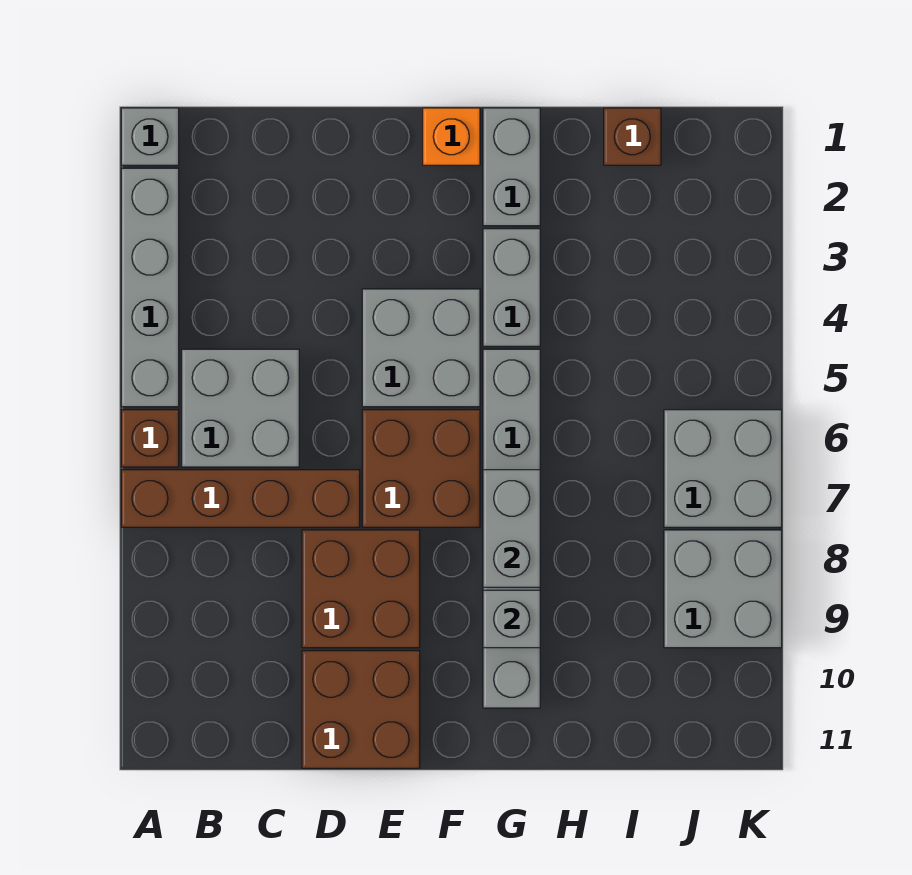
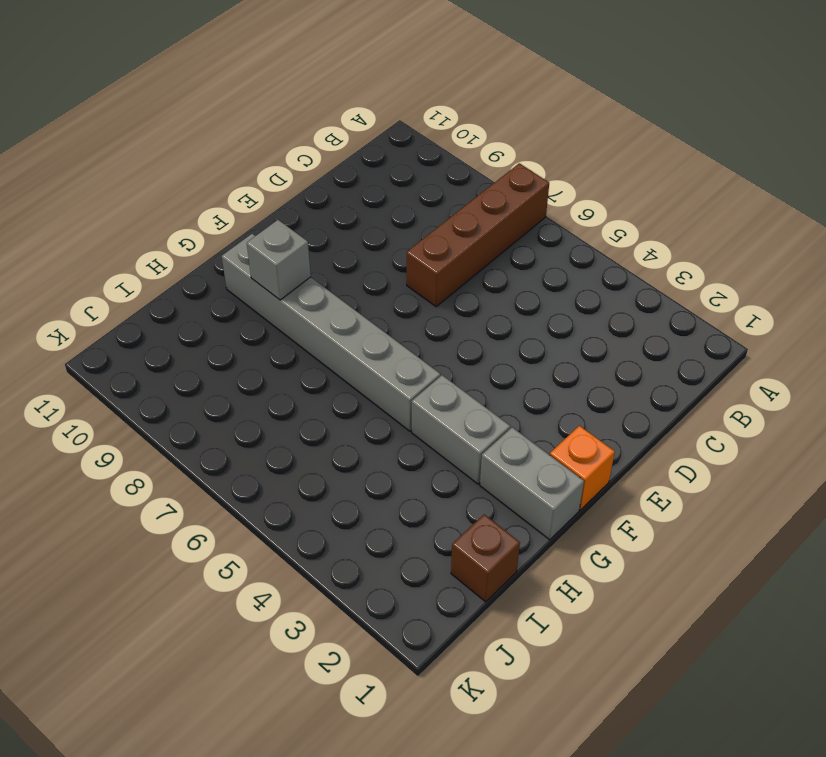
none -> grey brick A1 level 1
none -> grey brick A2:A5 level 1
none -> brown brick A6 level 1

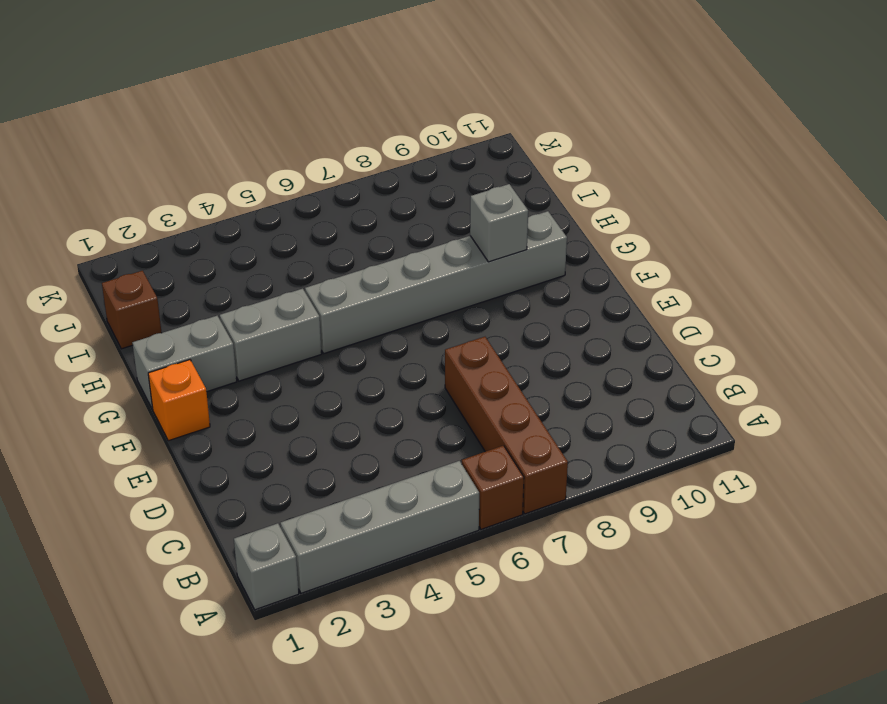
none -> grey brick B5:C6 level 1
none -> brown brick D8:E9 level 1
none -> brown brick D10:E11 level 1

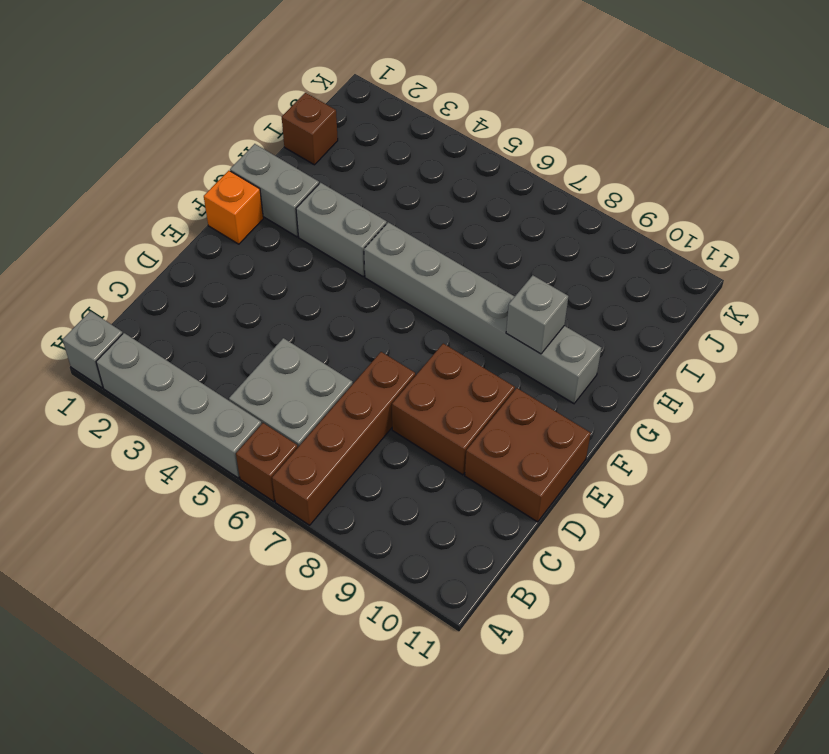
none -> grey brick E4:F5 level 1
none -> brown brick E6:F7 level 1
none -> grey brick J6:K7 level 1

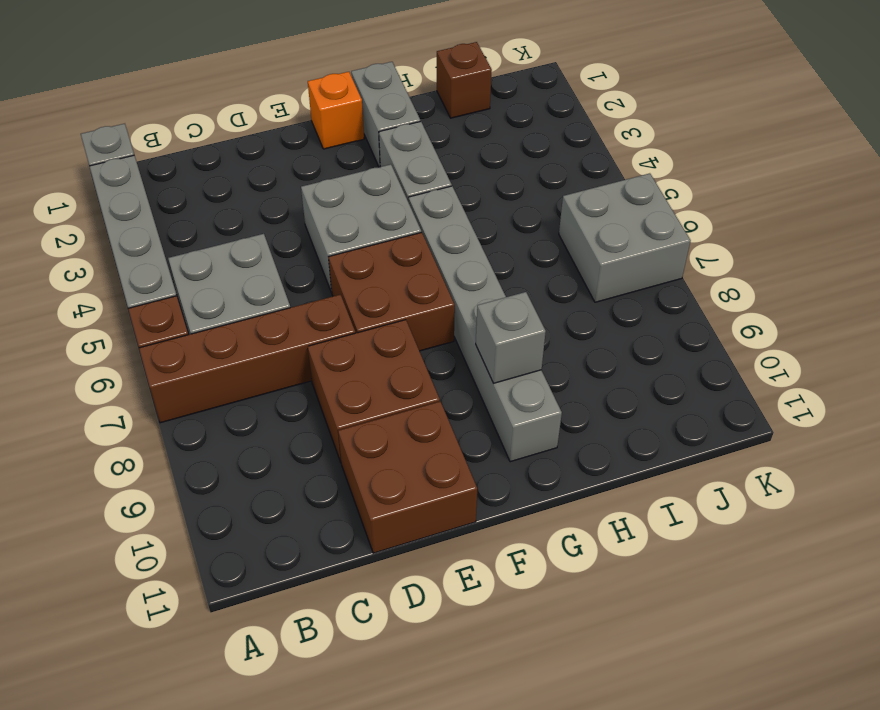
none -> grey brick J8:K9 level 1
none -> grey brick G7:G8 level 2

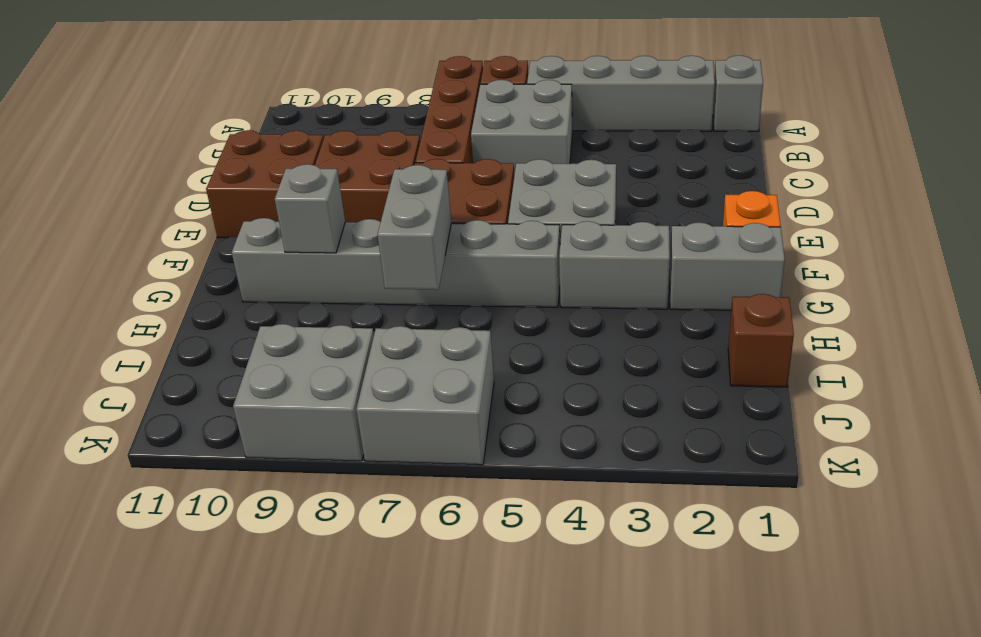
grey brick G7:H7 level 2 -> grey brick G7:G8 level 2

